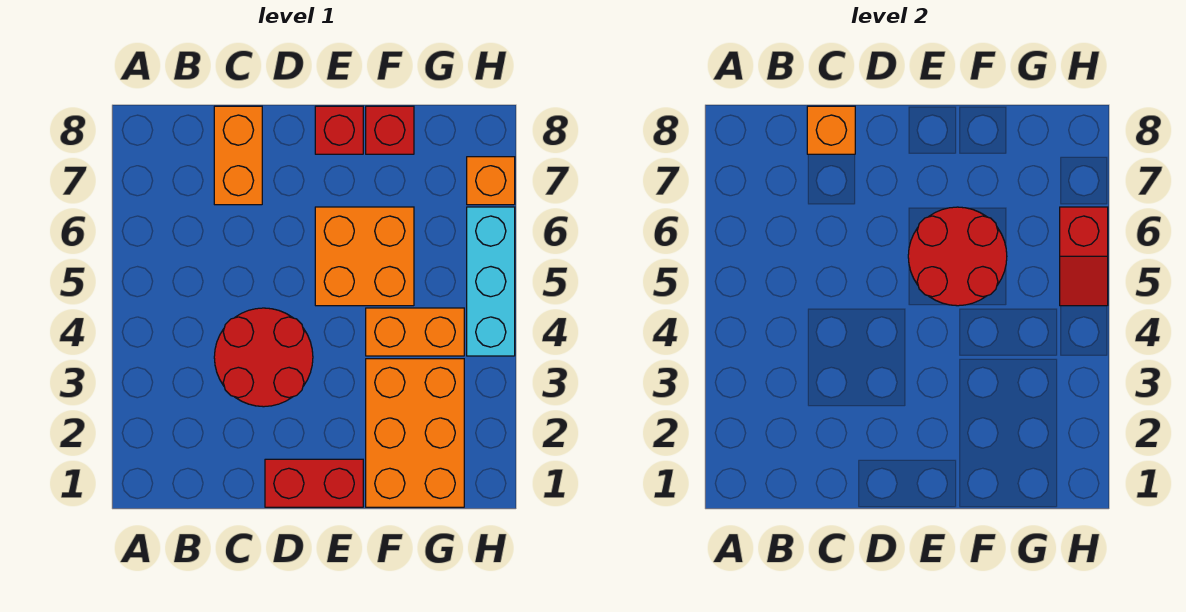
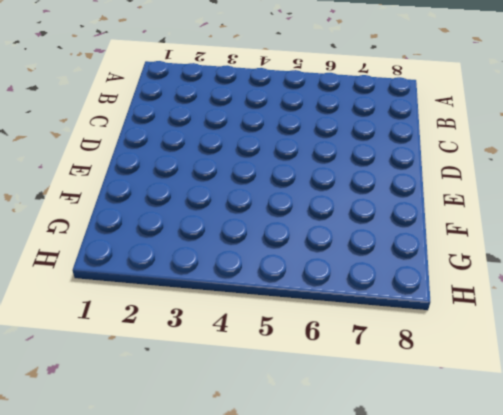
none -> red round brick C3:D4 level 1
none -> orange brick C7:C8 level 1
none -> red brick D1:E1 level 1

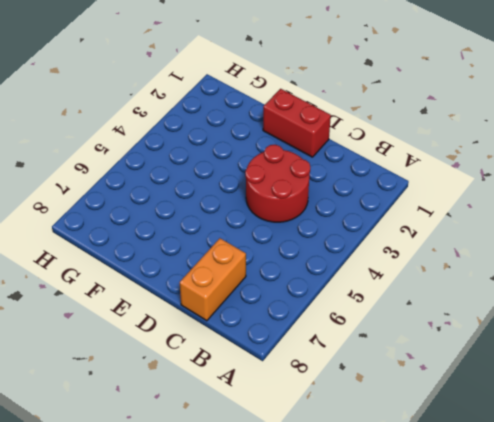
none -> orange brick E5:F6 level 1
none -> red brick E8 level 1
none -> orange brick F1:G3 level 1

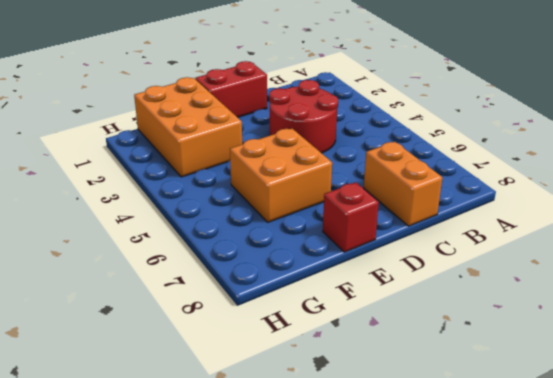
none -> orange brick F4:G4 level 1
none -> red brick F8 level 1
none -> cyan brick H4:H6 level 1

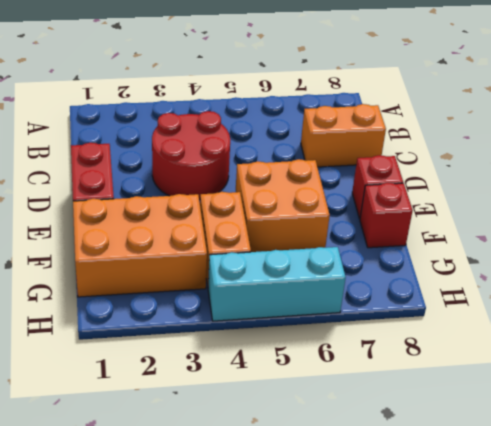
none -> orange brick H7 level 1
none -> orange brick C8 level 2
none -> red round brick E5:F6 level 2

